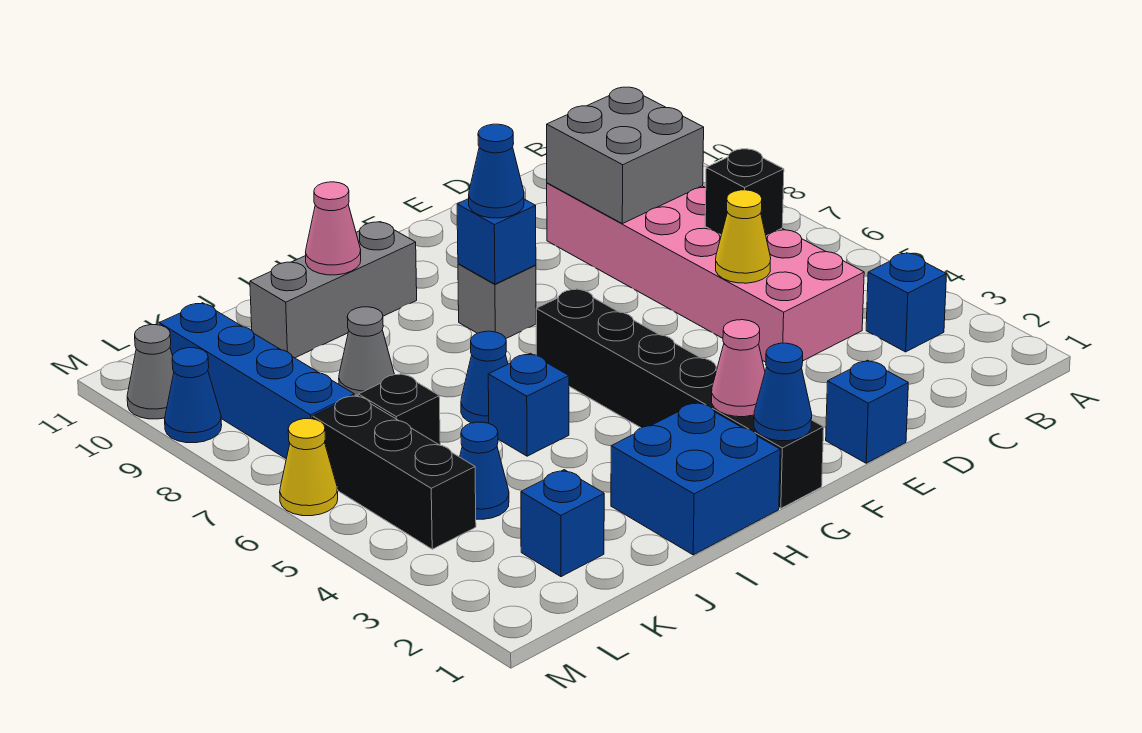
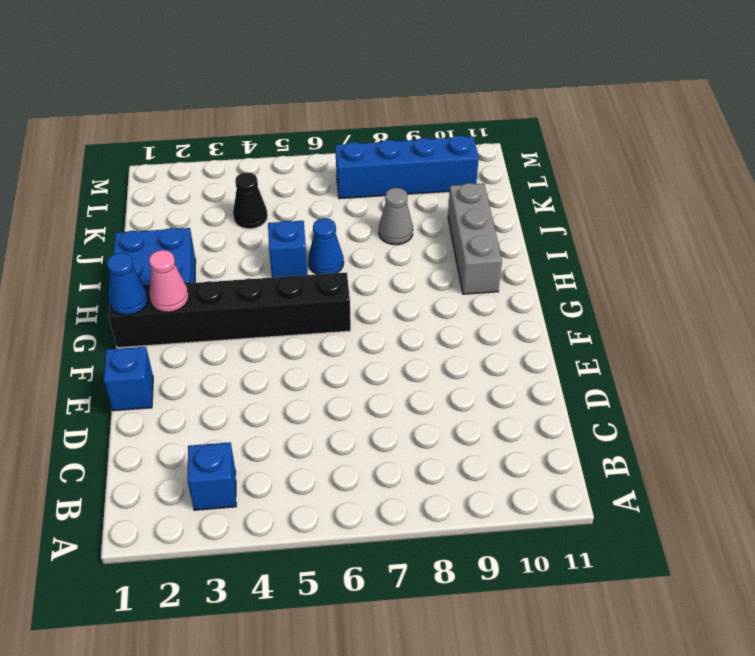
black cone K4 level 1 -> blue cone K4 level 1
none -> pink brick C4:D9 level 1
none -> grey brick G8 level 1
none -> blue brick K2 level 1

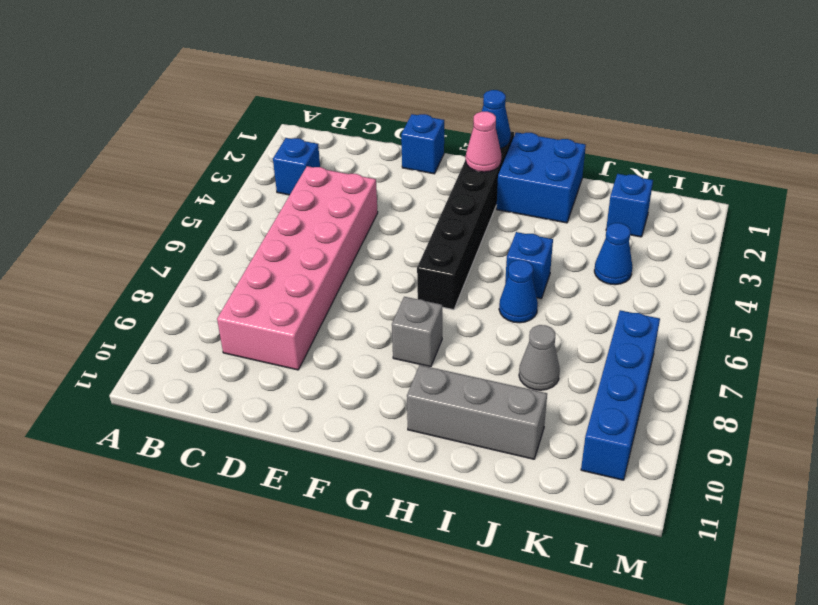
none -> black brick K6 level 1
none -> black brick L4:L6 level 1
none -> yellow cone M6 level 1

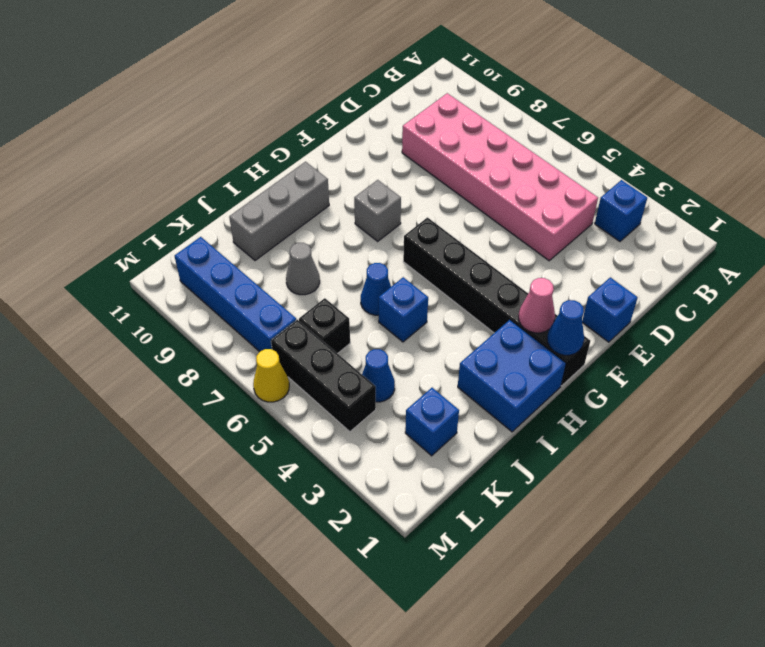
none -> blue cone M9 level 1
none -> grey cone M10 level 1
none -> black brick C6 level 2

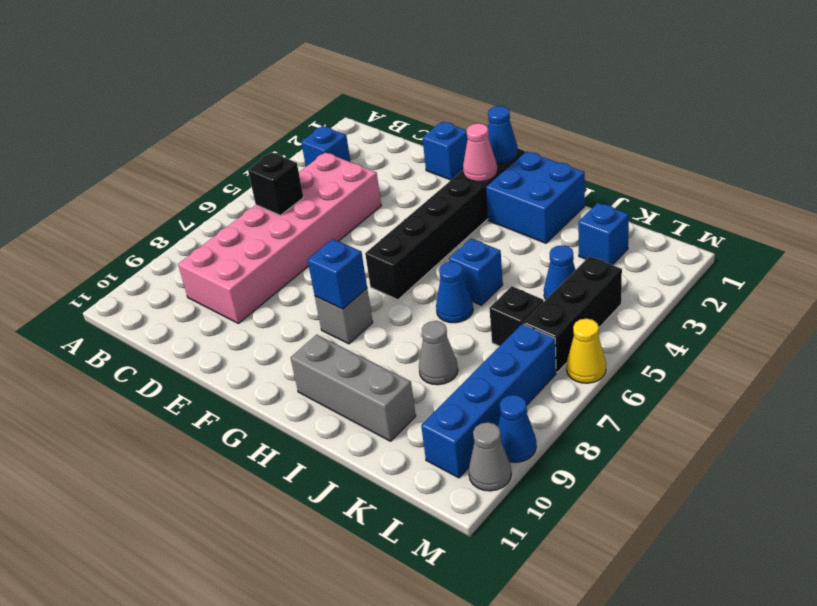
none -> grey brick C8:D9 level 2
none -> yellow cone D5 level 2
none -> pink cone I10 level 2

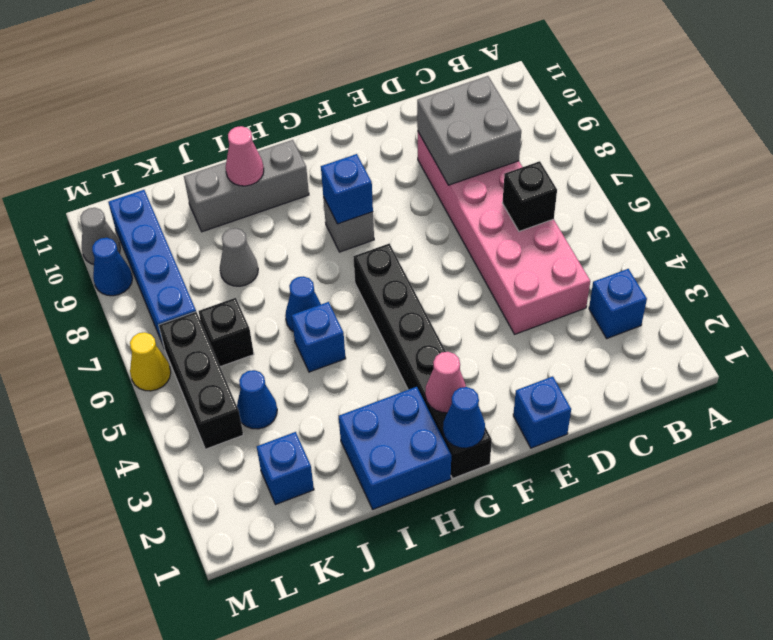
none -> yellow cone D5 level 2
none -> blue cone G8 level 3

